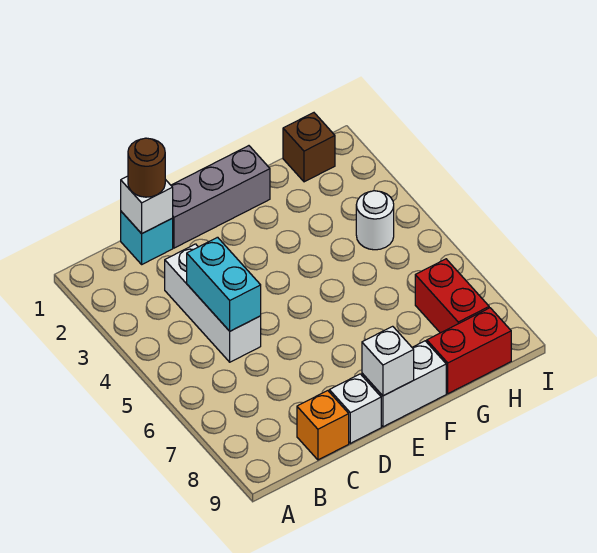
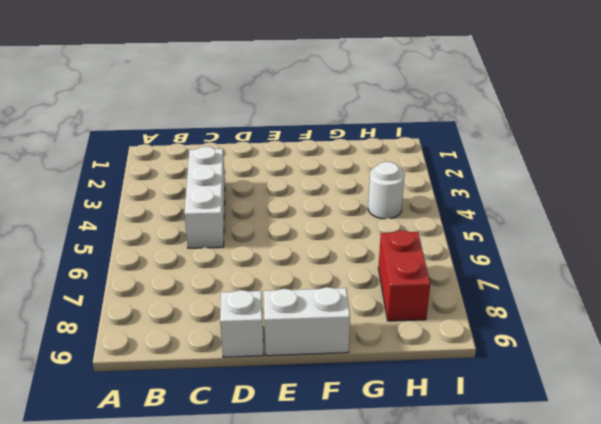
none -> cyan brick C1 level 1
none -> orange brick C9 level 1
none -> grey brick D1:F1 level 1

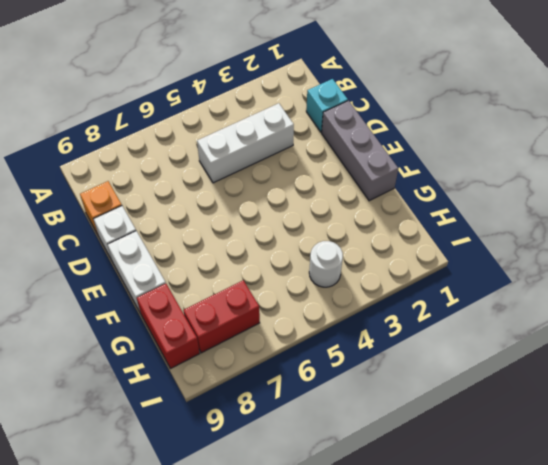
none -> brown brick H1 level 1
none -> white brick C1 level 2
none -> cyan brick C4:C5 level 2

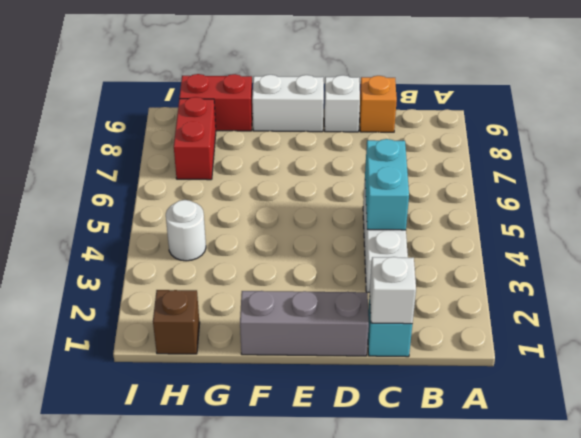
none -> white brick E9 level 2
none -> brown round brick C1 level 3

